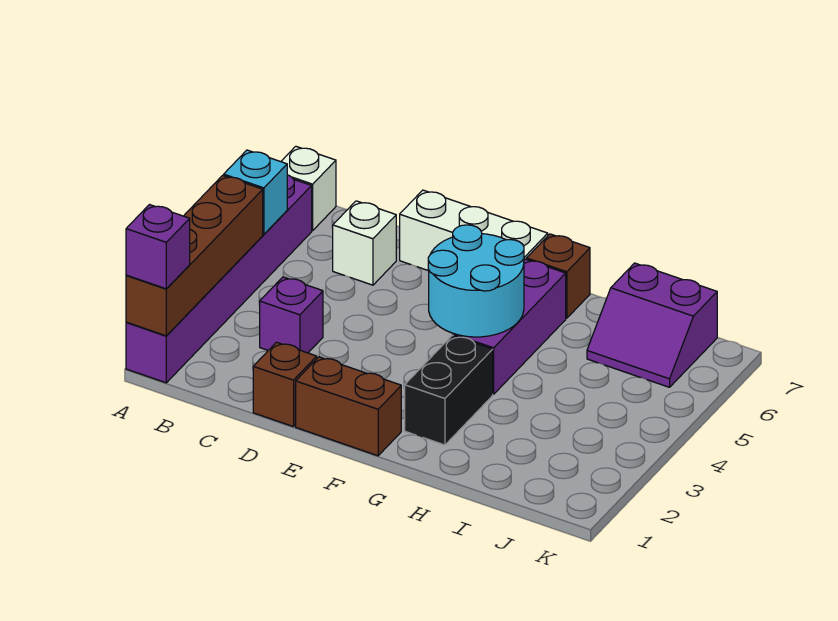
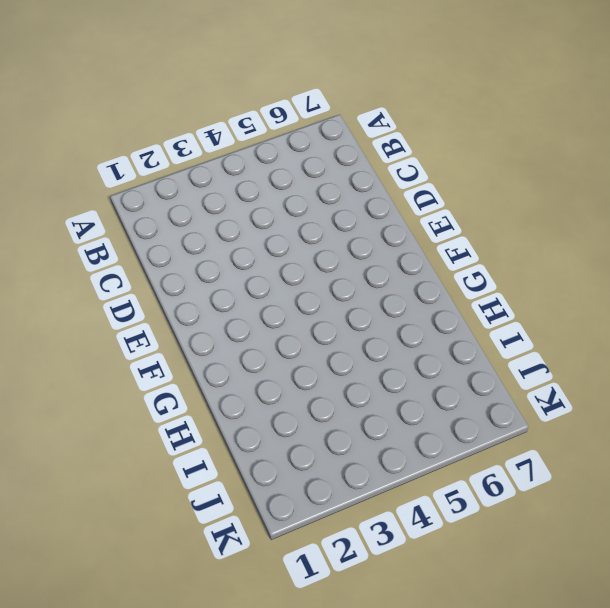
none -> purple brick A1:A6 level 1
none -> white brick A7 level 1
none -> purple brick C3 level 1

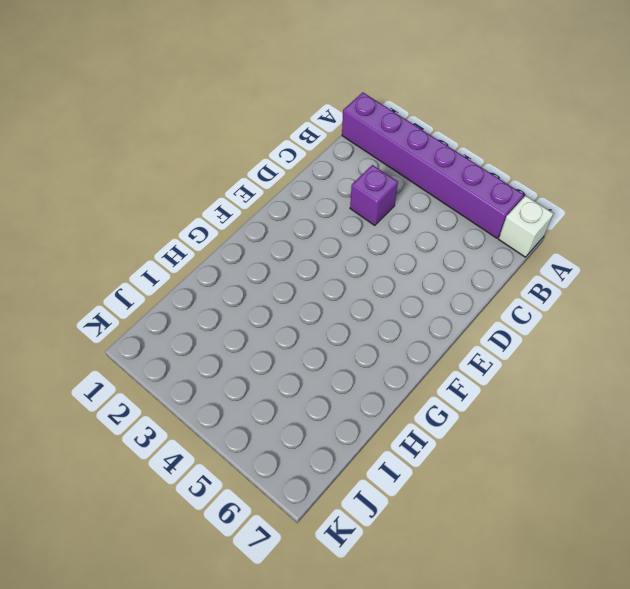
none -> white brick C6 level 1
none -> brown brick D1 level 1
none -> white brick D7:F7 level 1

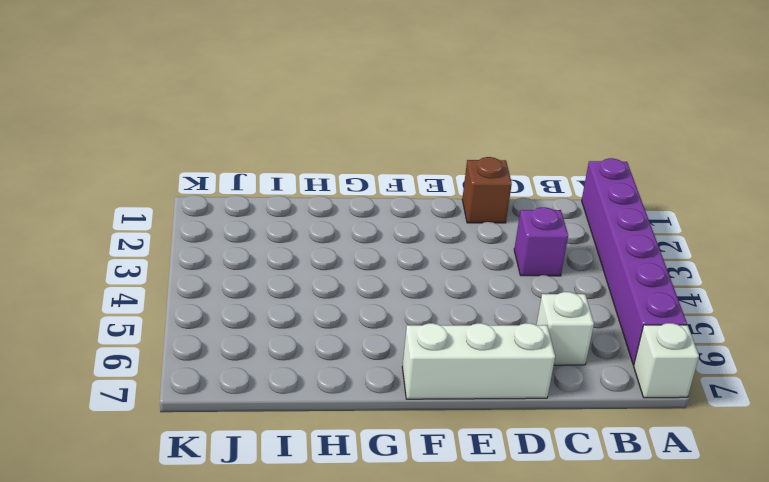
none -> brown brick E1:F1 level 1
none -> black brick G2:G3 level 1
none -> purple brick G4:G6 level 1

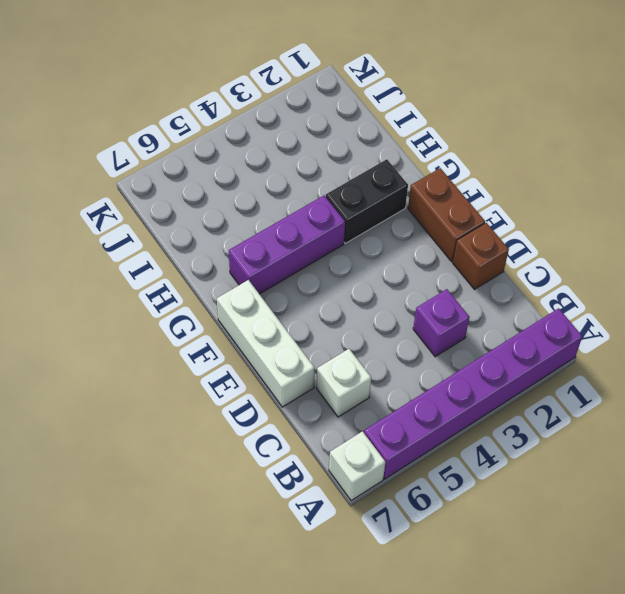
none -> brown brick G7 level 1
none -> purple slope I6:J7 level 1 top 7
none -> brown brick A1:A4 level 2

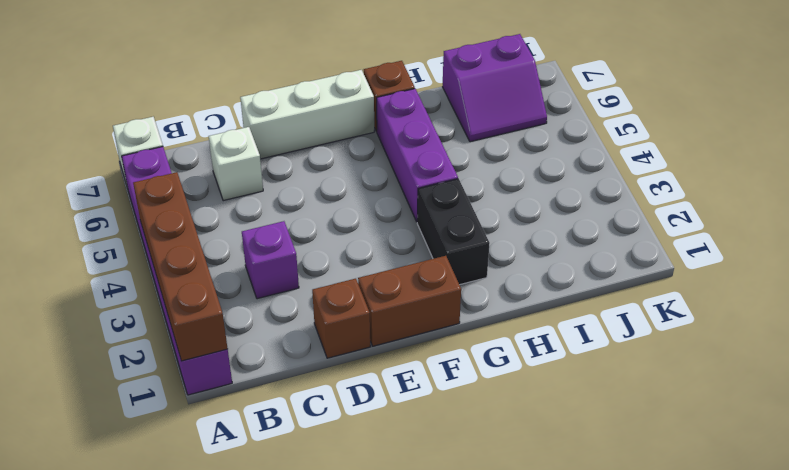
none -> cyan brick A5 level 2
none -> cyan round brick F4:G5 level 2
none -> purple brick A1 level 3

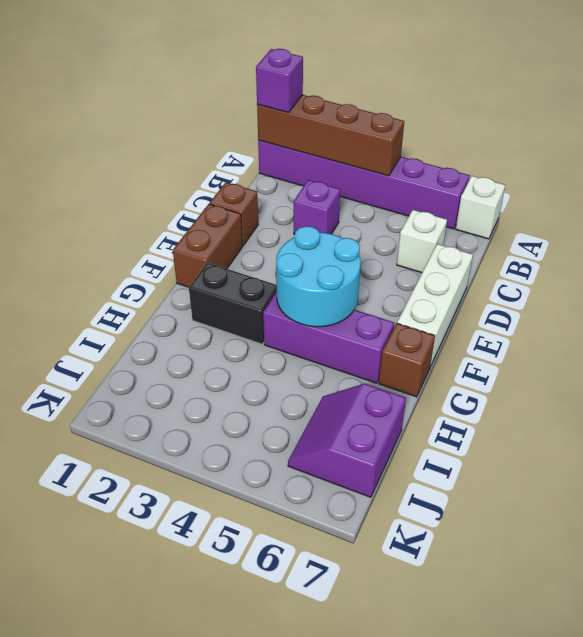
none -> cyan brick A5 level 2

